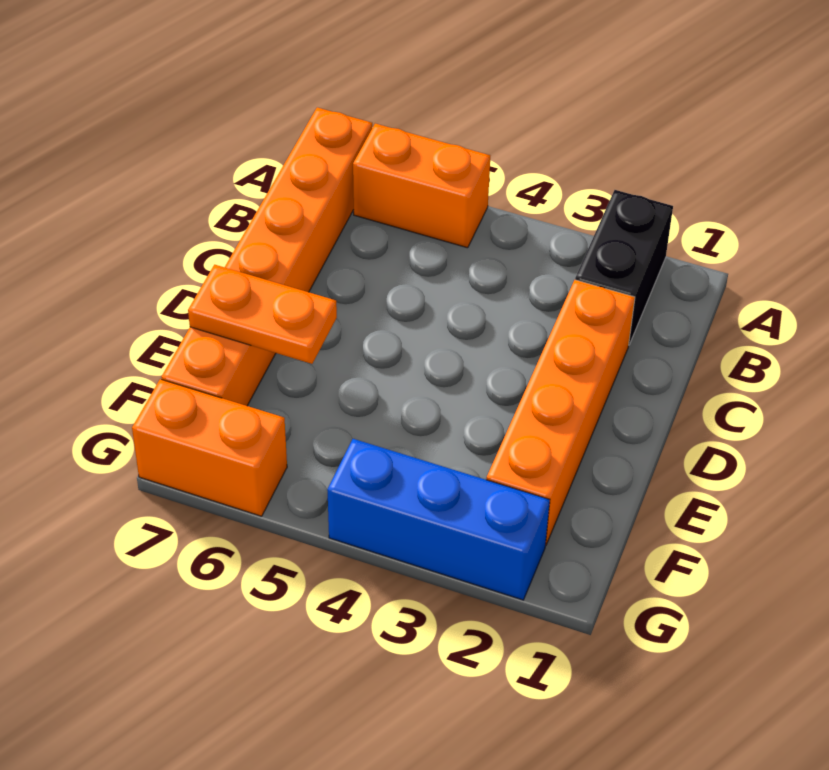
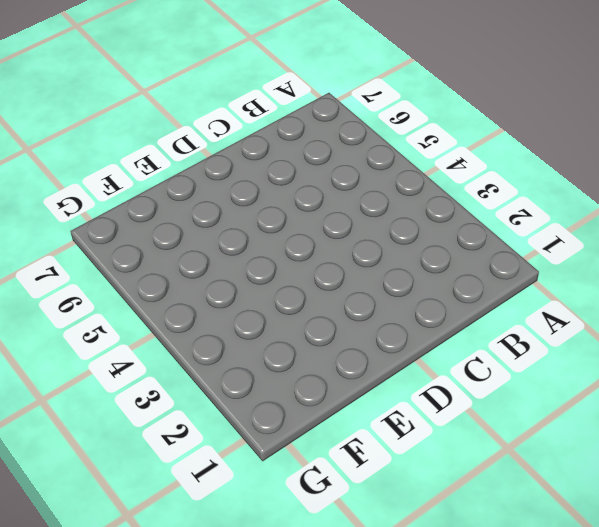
none -> black brick A2:B2 level 1
none -> orange brick A5:A6 level 1

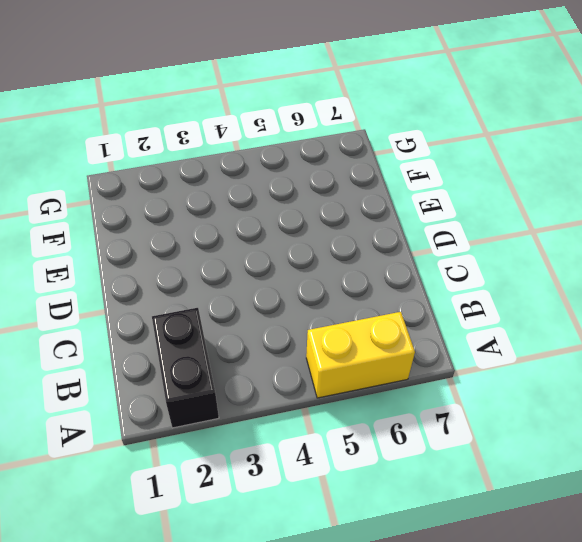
yellow brick A5:A6 level 1 -> orange brick A5:A6 level 1
none -> orange brick A7:F7 level 1
none -> orange brick C2:F2 level 1

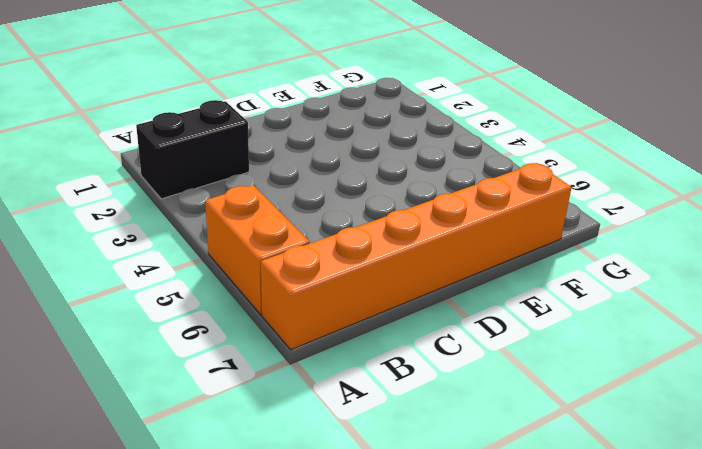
none -> orange brick C2:F2 level 1
none -> blue brick G2:G4 level 1

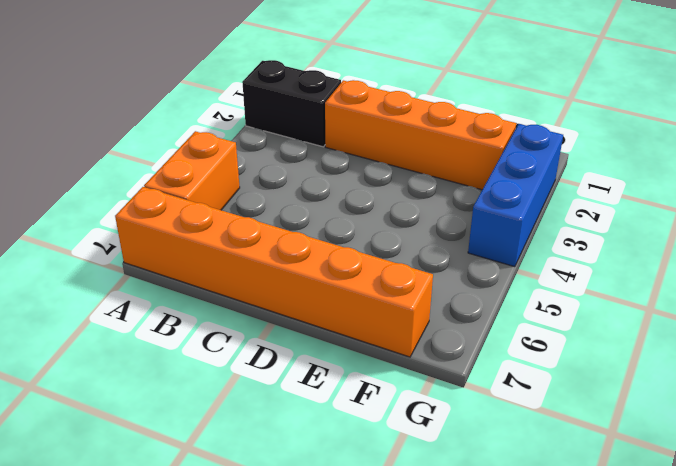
none -> orange brick G6:G7 level 1
none -> orange plate E6:E7 level 2

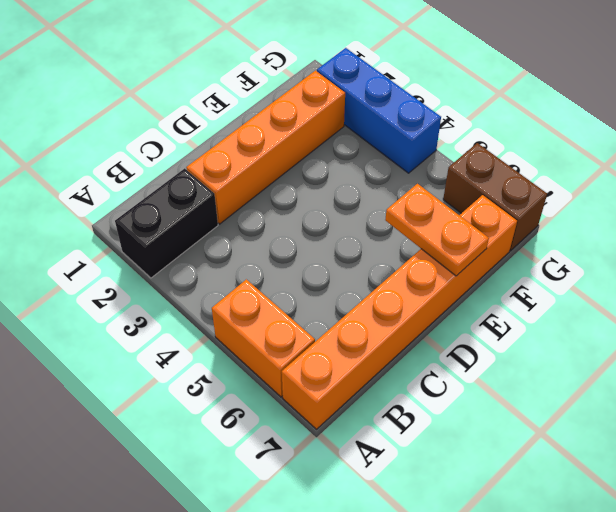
brown brick G6:G7 level 1 -> orange brick G6:G7 level 1

